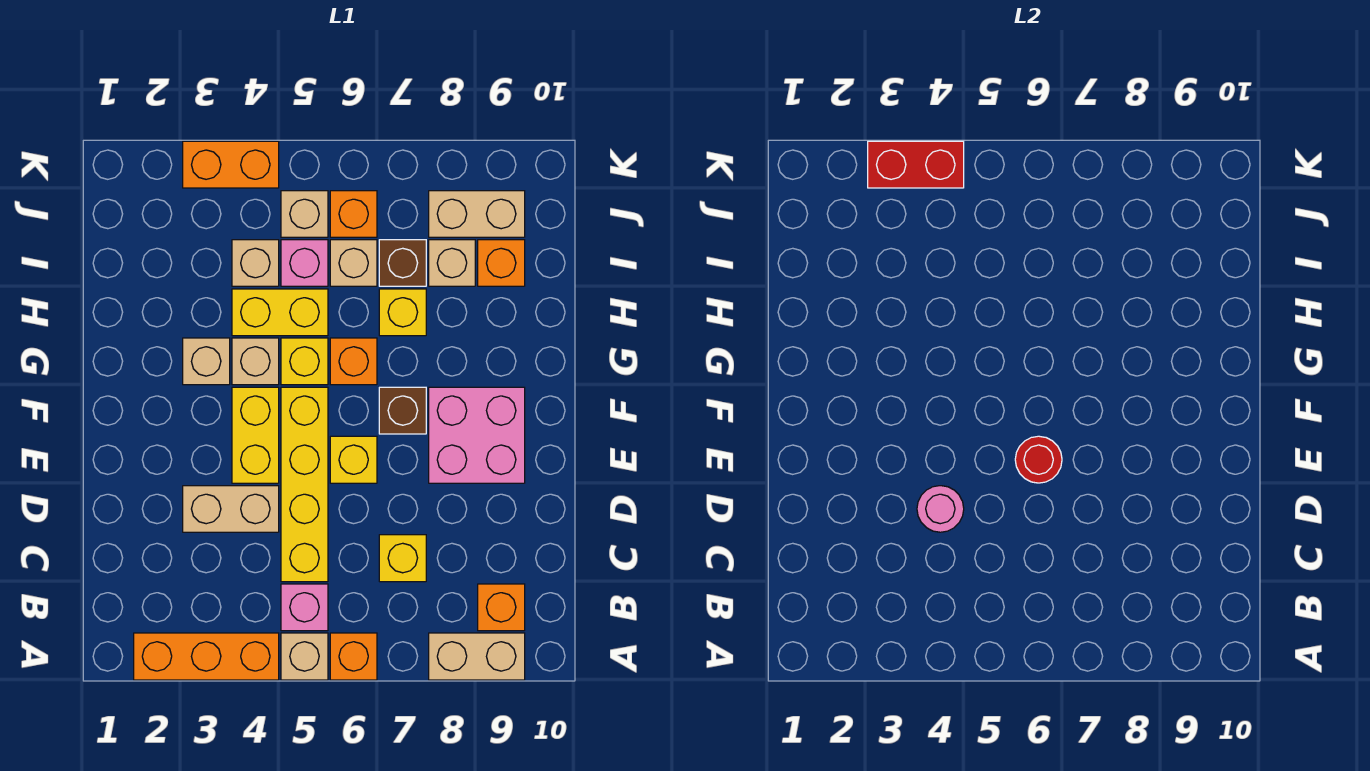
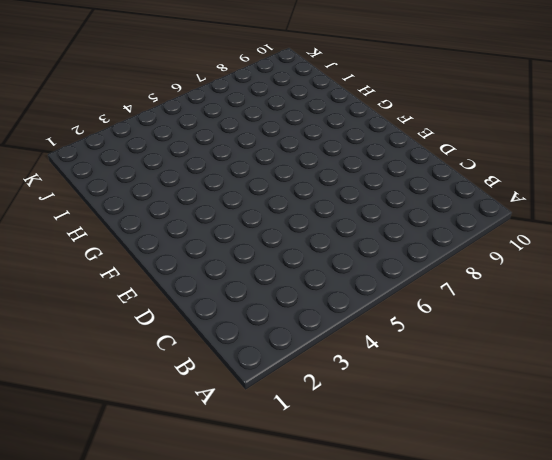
none -> orange brick A2:A4 level 1
none -> tan brick A5 level 1
none -> orange brick A6 level 1
none -> tan brick A8:A9 level 1

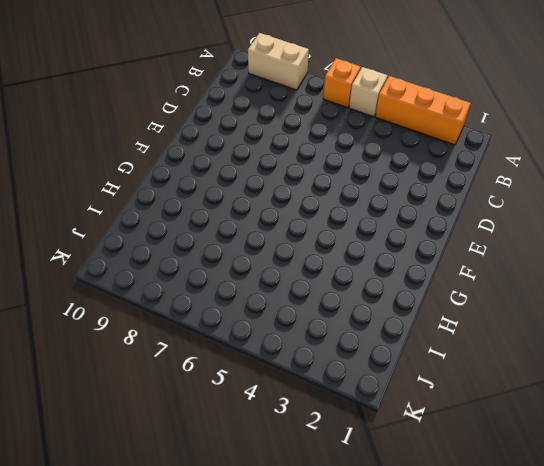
none -> pink brick B5 level 1
none -> orange brick B9 level 1
none -> yellow brick C5:F5 level 1
none -> yellow brick C7 level 1

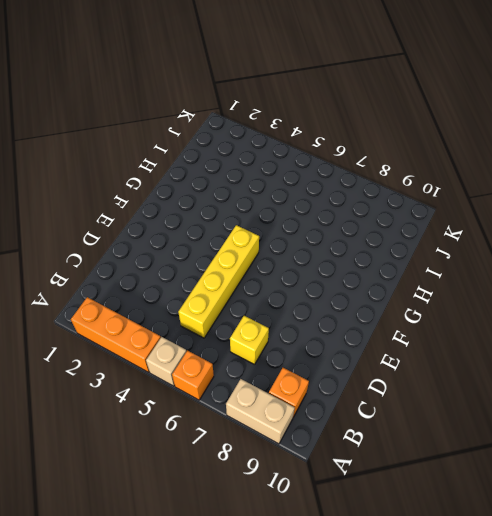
none -> pink brick B5 level 1
none -> tan brick D3:D4 level 1
none -> yellow brick E4:F4 level 1
none -> yellow brick E6 level 1

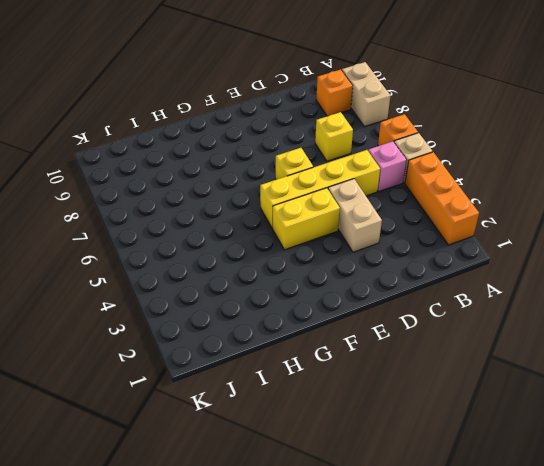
none -> pink brick E8:F9 level 1
none -> brown brick F7 level 1
none -> tan brick G3 level 1
none -> tan brick G4 level 1

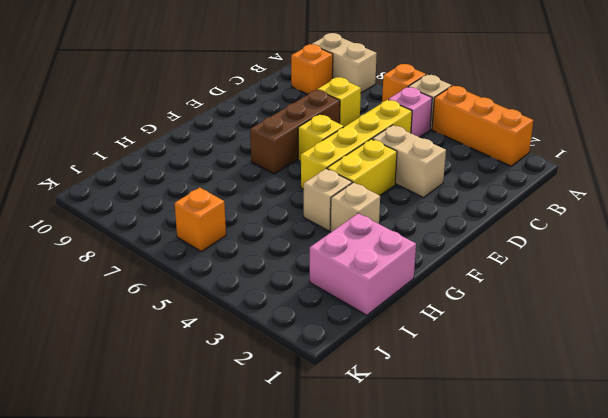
brown brick D7:F7 level 1 -> brown brick F7 level 1
pink brick H1:I2 level 1 -> pink brick E8:F9 level 1
none -> yellow brick G5 level 1
none -> orange brick G6 level 1
none -> yellow brick H4:H5 level 1
none -> yellow brick H7 level 1

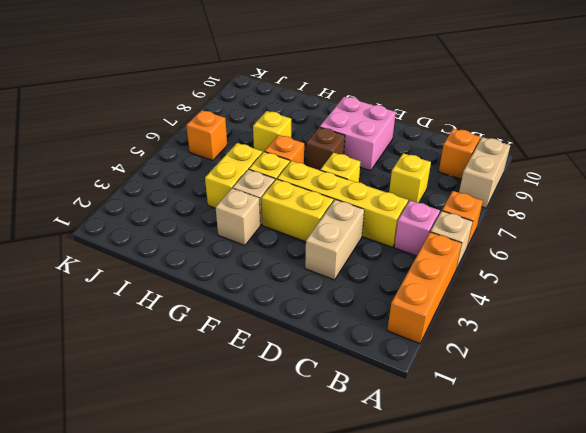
none -> tan brick I4 level 1
none -> pink brick I5 level 1
none -> tan brick I6 level 1
none -> brown brick I7 level 1

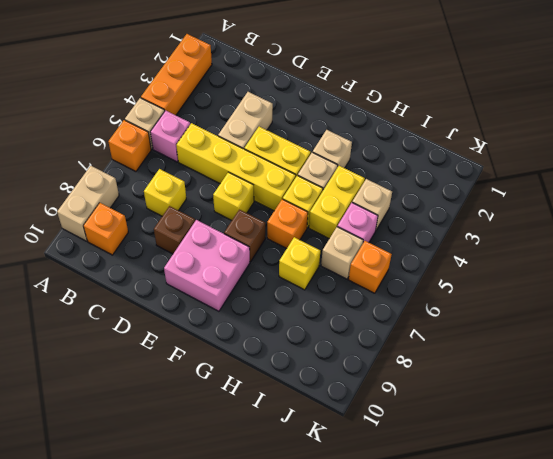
brown brick D8 level 1 -> brown brick I7 level 1
none -> tan brick I8 level 1
none -> orange brick I9 level 1
none -> tan brick J5 level 1
none -> tan brick J8:J9 level 1

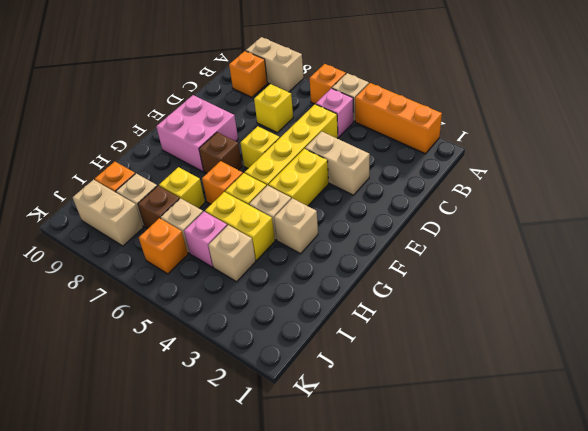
none -> tan brick J5 level 1
none -> orange brick K3:K4 level 1
none -> pink round brick D4 level 2
none -> red round brick E6 level 2

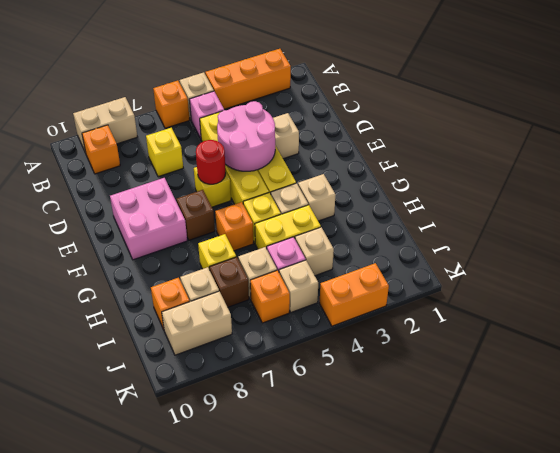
pink round brick D4:E5 level 2 -> pink round brick D4 level 2
none -> red brick K3:K4 level 2

